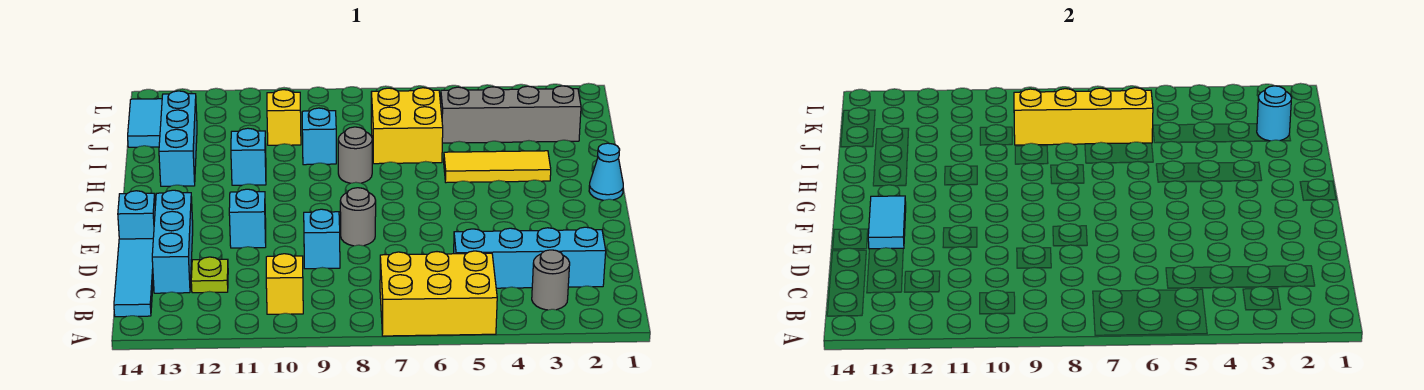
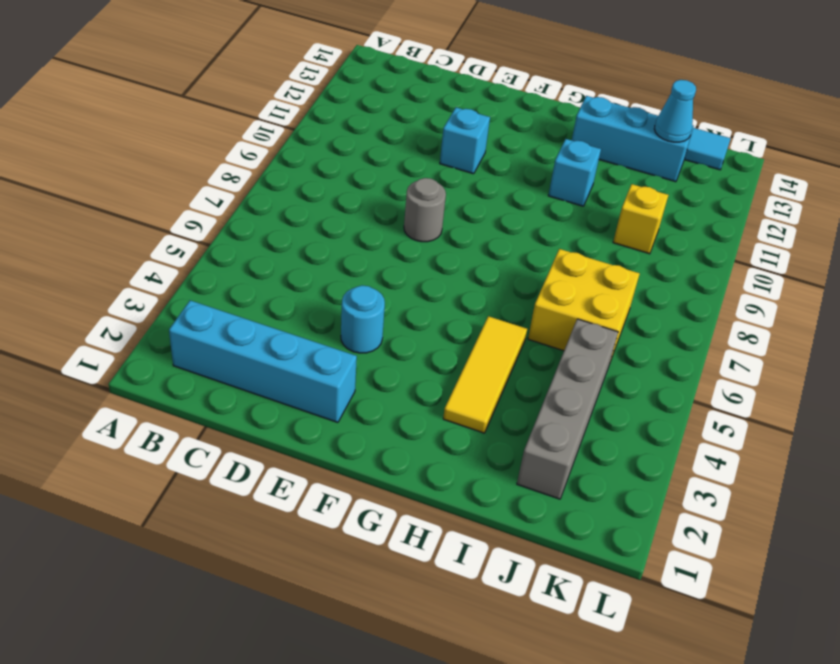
cyan brick B2:E2 level 1 -> cyan brick C2:C5 level 1
cyan round brick E4 level 1 -> cyan round brick J2 level 2
cyan cone J13 level 2 -> cyan cone G1 level 1
none -> yellow brick A5:B7 level 1
none -> grey round brick B3 level 1
none -> yellow brick B10 level 1

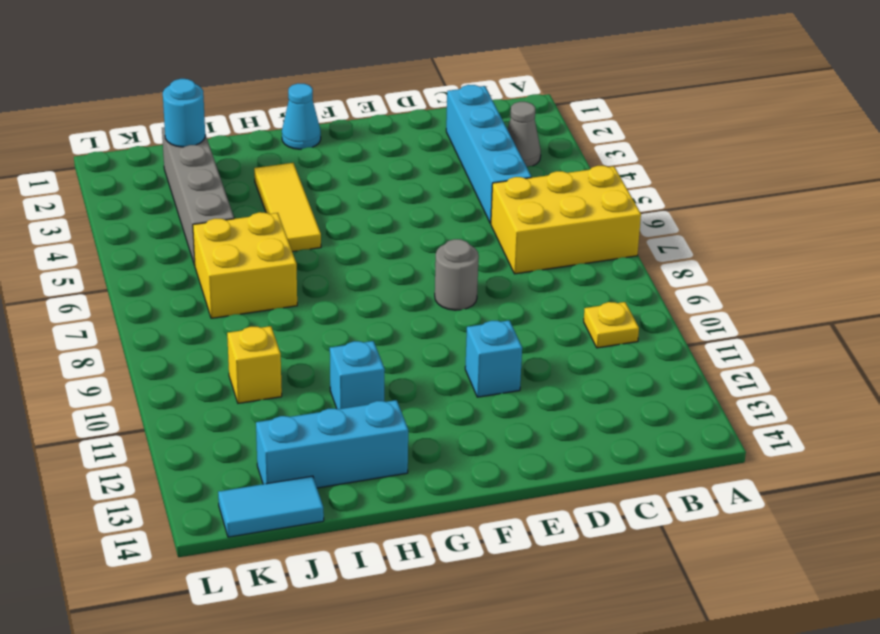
yellow brick A6:C7 level 1 -> yellow brick A5:B7 level 1
grey cone B3 level 1 -> grey round brick B3 level 1
yellow plate B10 level 1 -> yellow brick B10 level 1
none -> cyan tile B14:D14 level 1
none -> lime plate C12 level 1
none -> cyan brick C13:E13 level 1

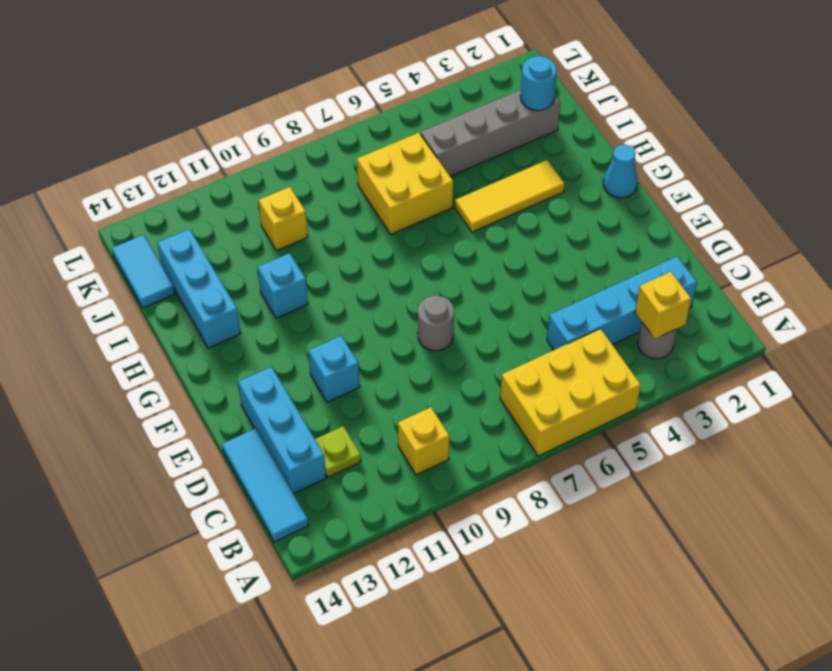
yellow brick B3 level 2 -> none
none -> cyan brick D9 level 1
none -> cyan brick E14 level 1
none -> grey round brick H8 level 1

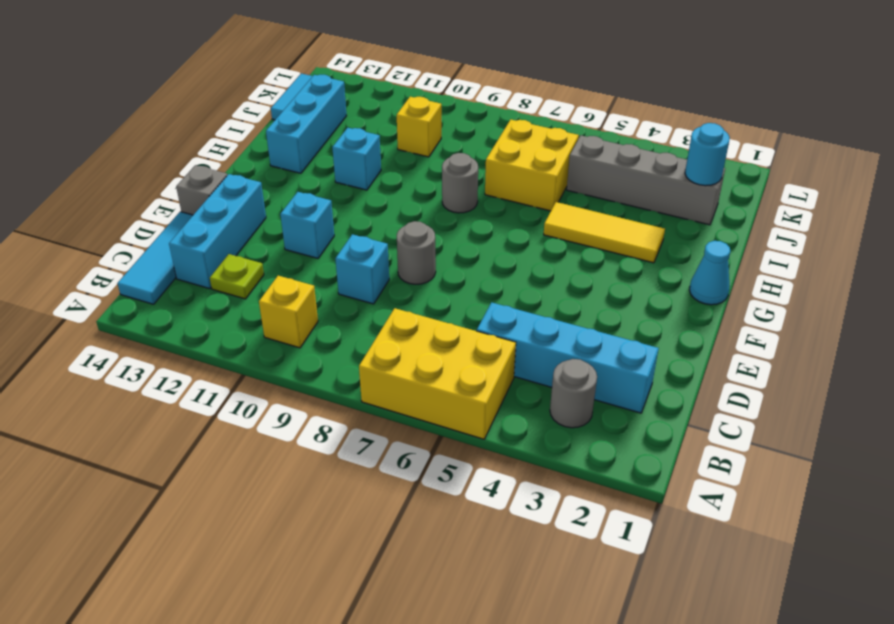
grey brick E14 level 1 -> cyan brick E14 level 1
none -> cyan brick I9 level 1
none -> cyan tile E13:F13 level 2
none -> yellow brick J6:J9 level 2

